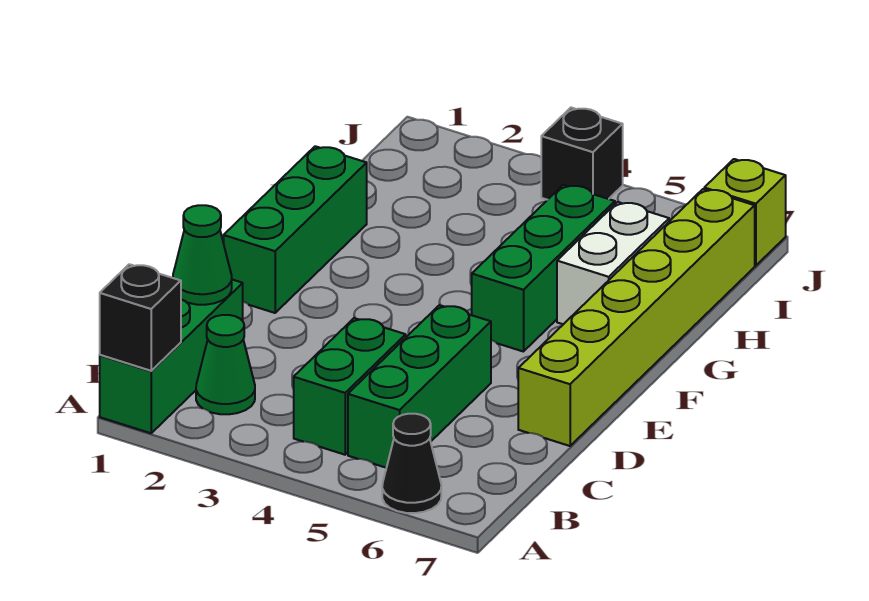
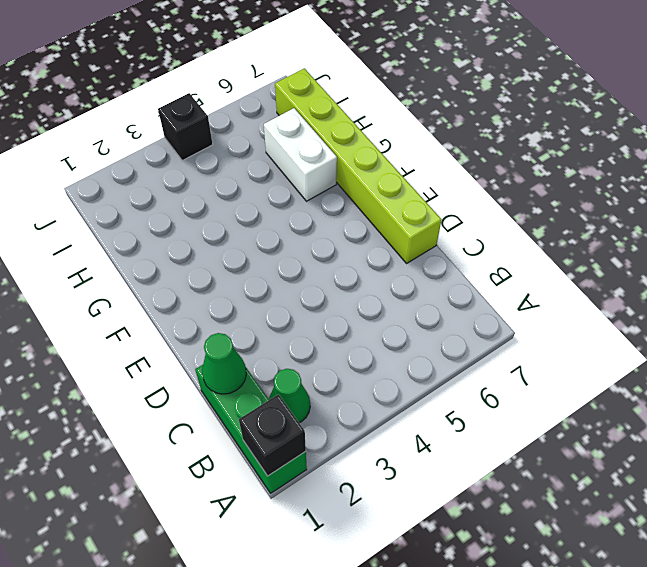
none -> black cone A6 level 1
none -> green brick B4:C4 level 1
none -> green brick B5:D5 level 1

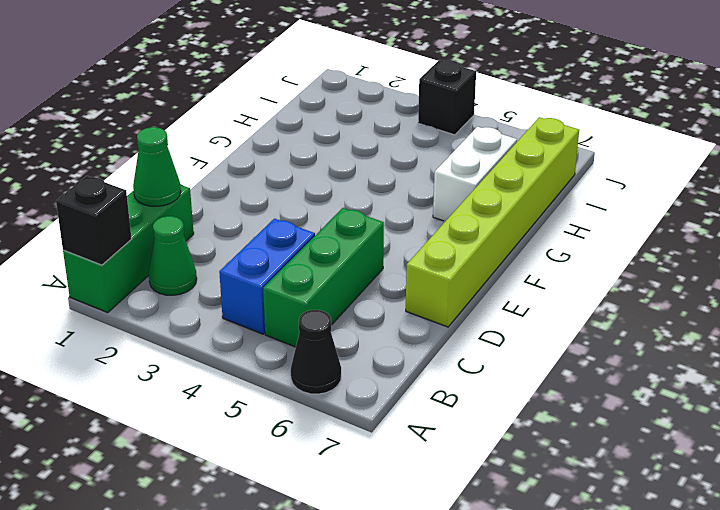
blue brick B4:C4 level 1 -> green brick B4:C4 level 1
none -> green brick E1:G1 level 1
none -> green brick F5:H5 level 1
none -> lime brick J7 level 1

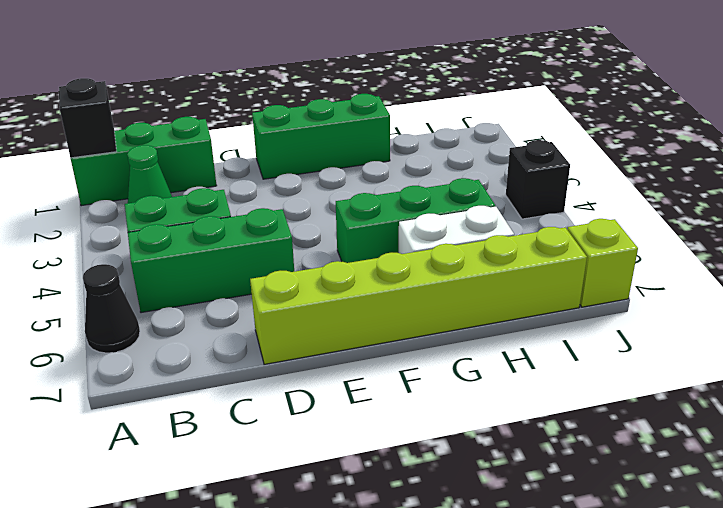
none -> green cone C1 level 2

